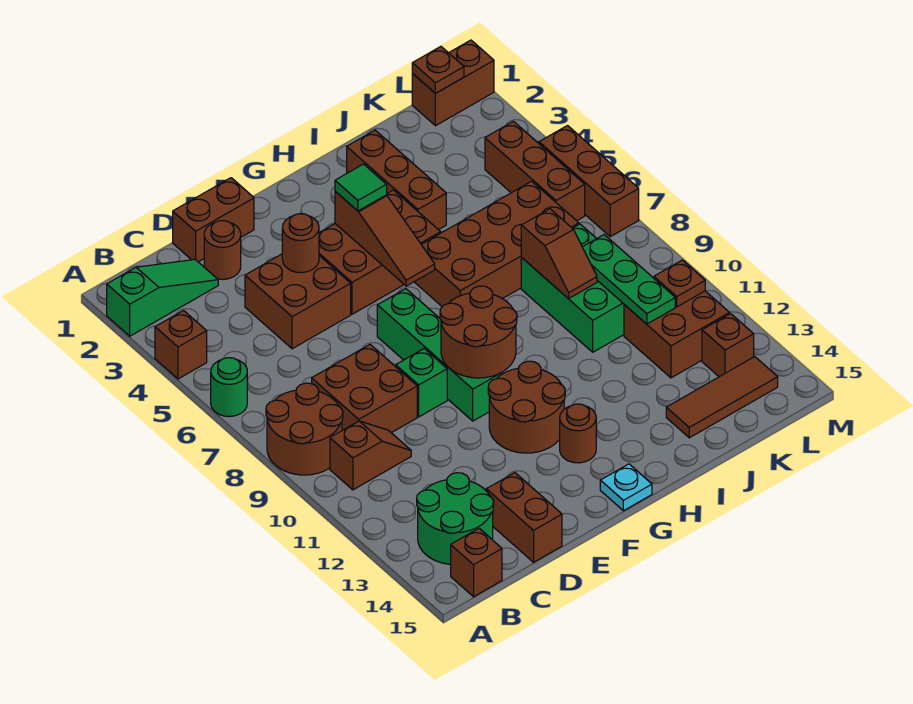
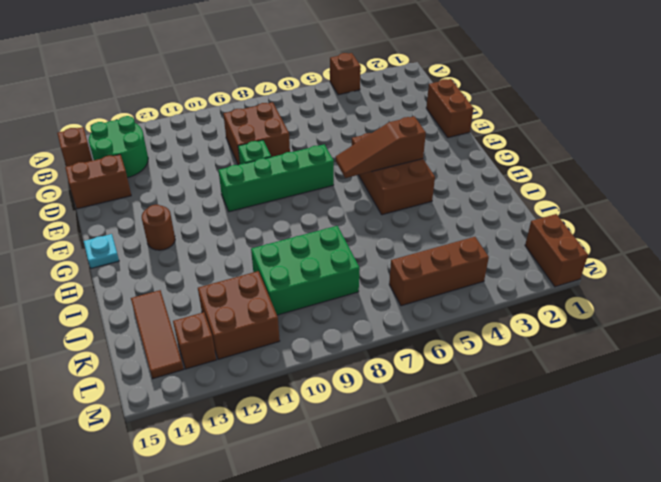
none -> green slope A2:C2 level 1 top A
none -> green round brick A6 level 1
none -> brown round brick A8:B9 level 1
none -> brown slope B10:C10 level 1 top B

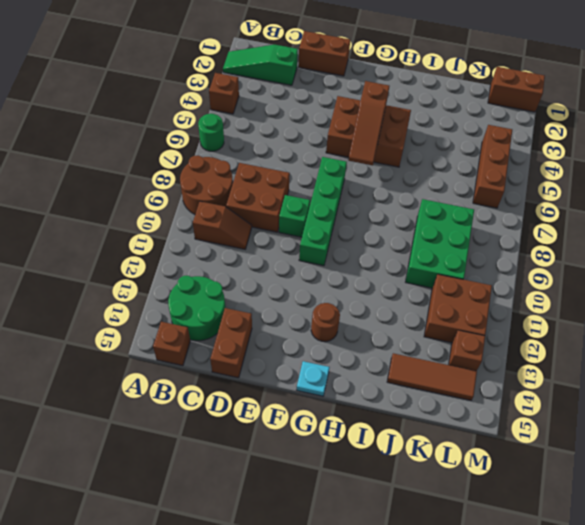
green slope A2:C2 level 1 top C -> green slope A2:C2 level 1 top A
none -> brown round brick D2 level 1
none -> brown brick D4:E5 level 1
none -> brown round brick F11:G12 level 1
none -> brown brick H6:K7 level 1

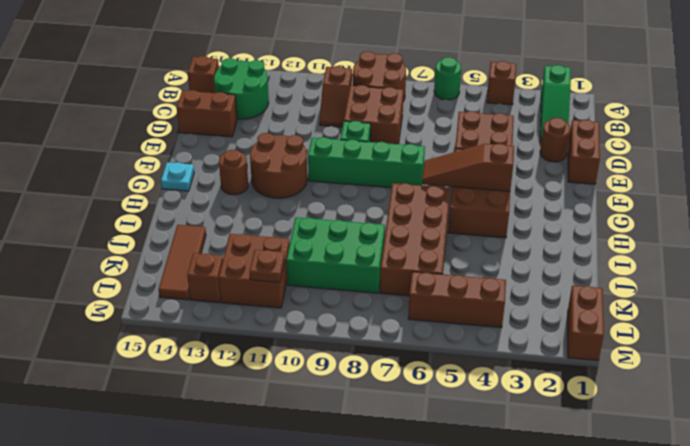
none -> brown brick I2:I4 level 1
none -> brown brick M5:M7 level 1
none -> brown round brick E4 level 2
none -> brown round brick F9:G10 level 2

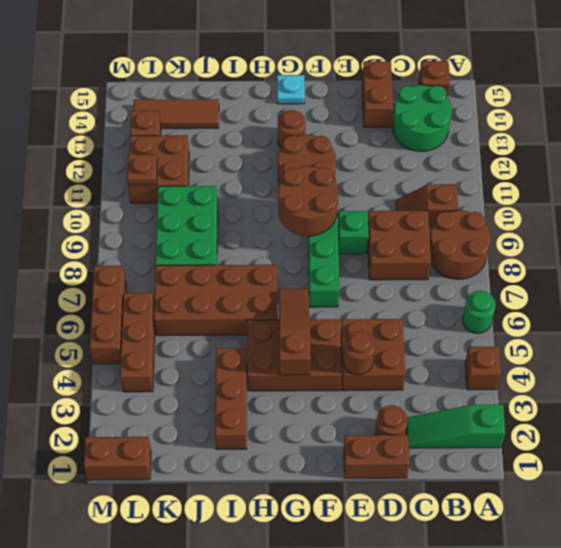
none -> brown slope J8:J9 level 2 top 8
none -> green plate K9:K11 level 2
none -> brown plate L1 level 2
none -> green tile G4 level 3

